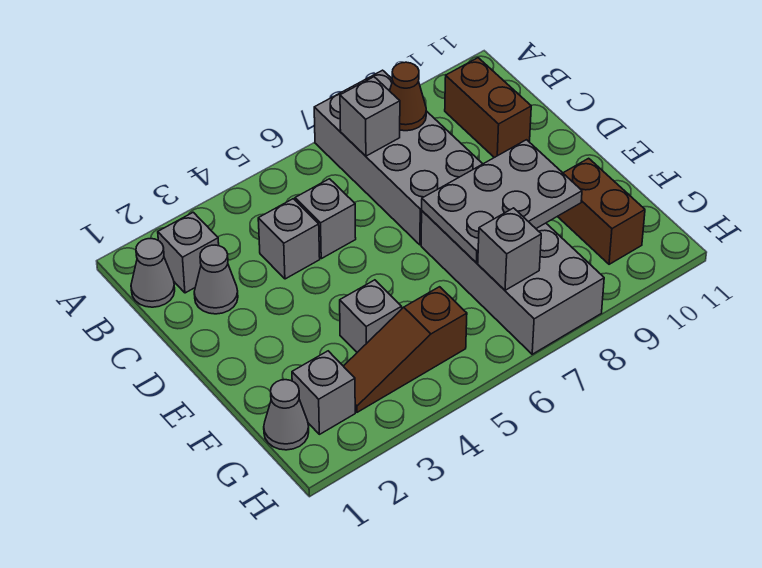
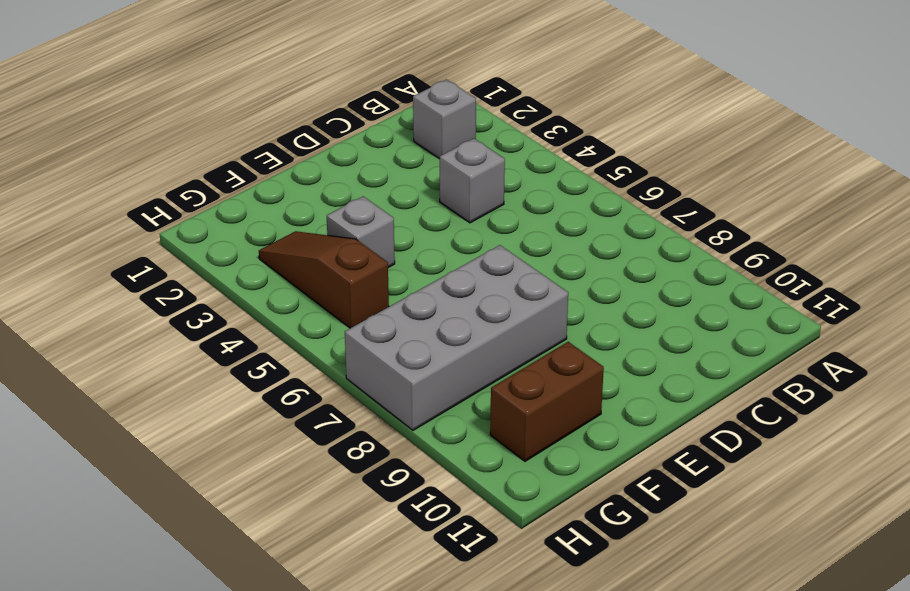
none -> grey brick A7:D8 level 1
none -> grey cone B1 level 1
none -> brown brick B10:C10 level 1

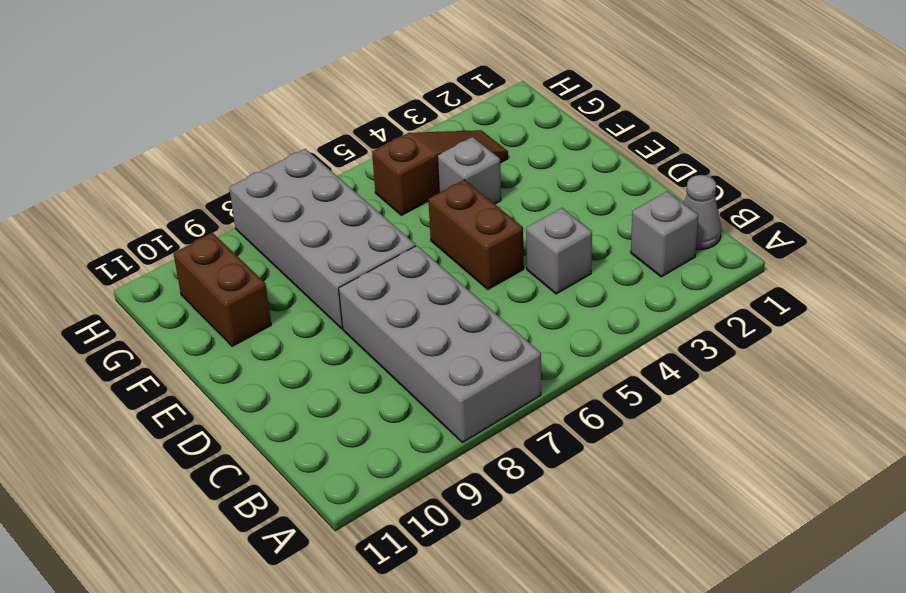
brown brick D5:E5 level 1 -> brown brick B10:C10 level 1
none -> grey cone C2 level 1
none -> grey brick C5 level 1
none -> grey cone G1 level 1

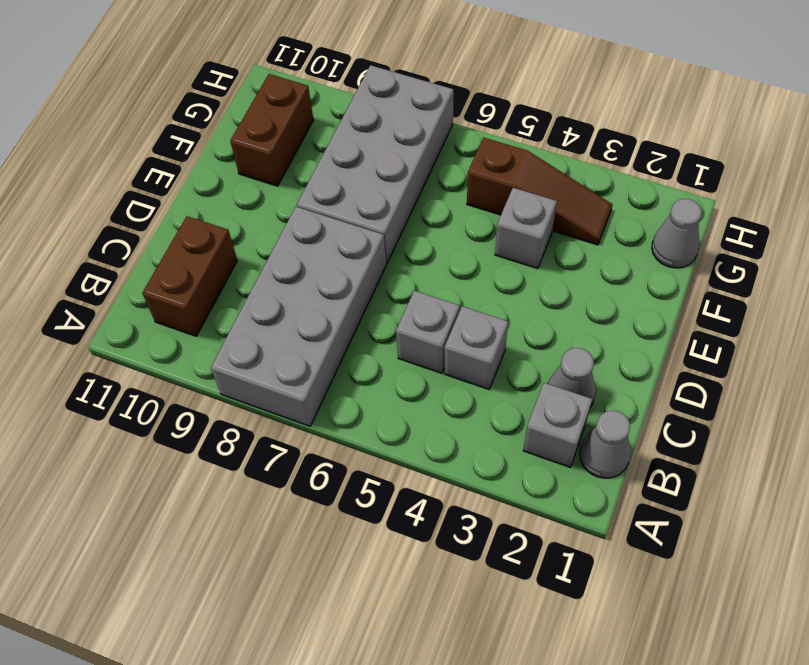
none -> grey brick G2 level 1
none -> grey brick B7 level 2
none -> brown cone B8 level 2

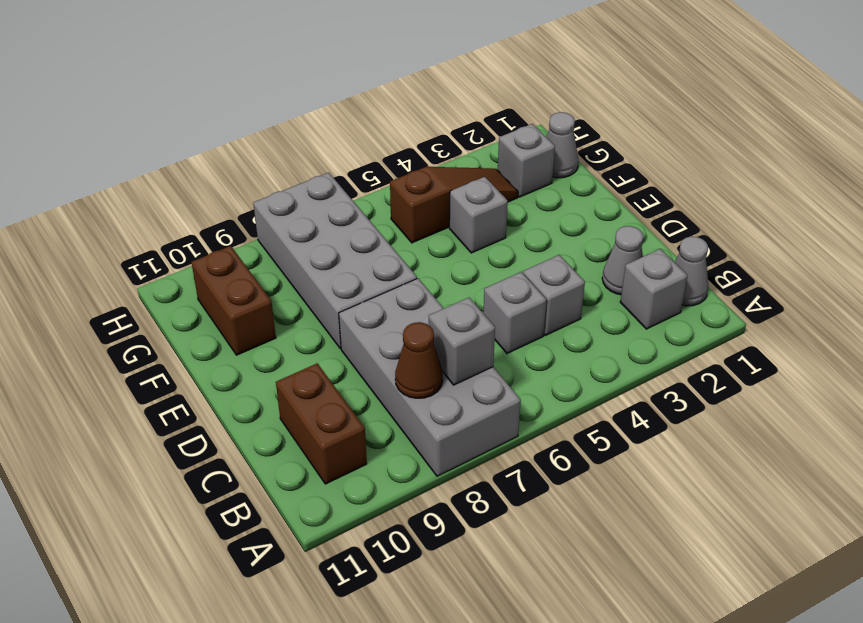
none -> grey plate E7:F9 level 2
none -> grey brick G7 level 2

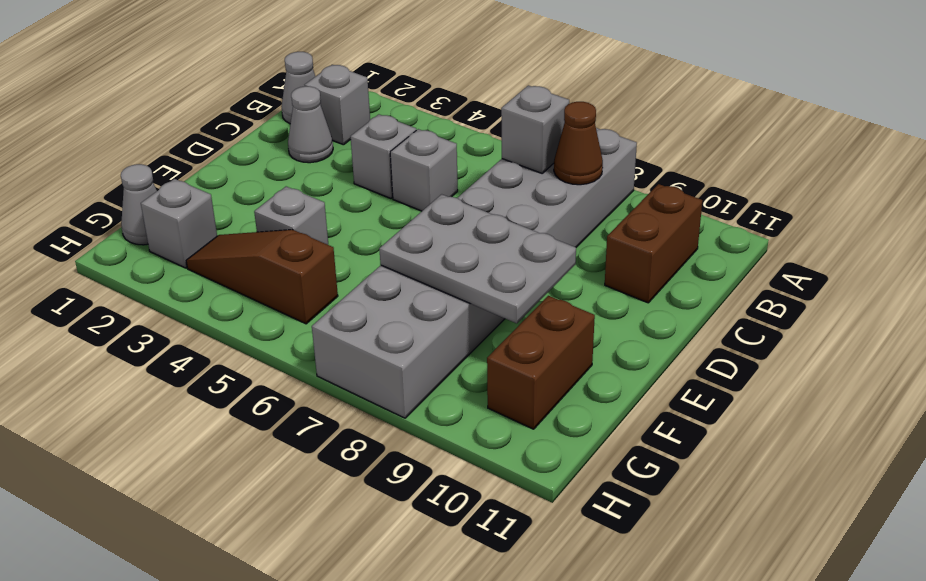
none -> grey brick G7 level 2

